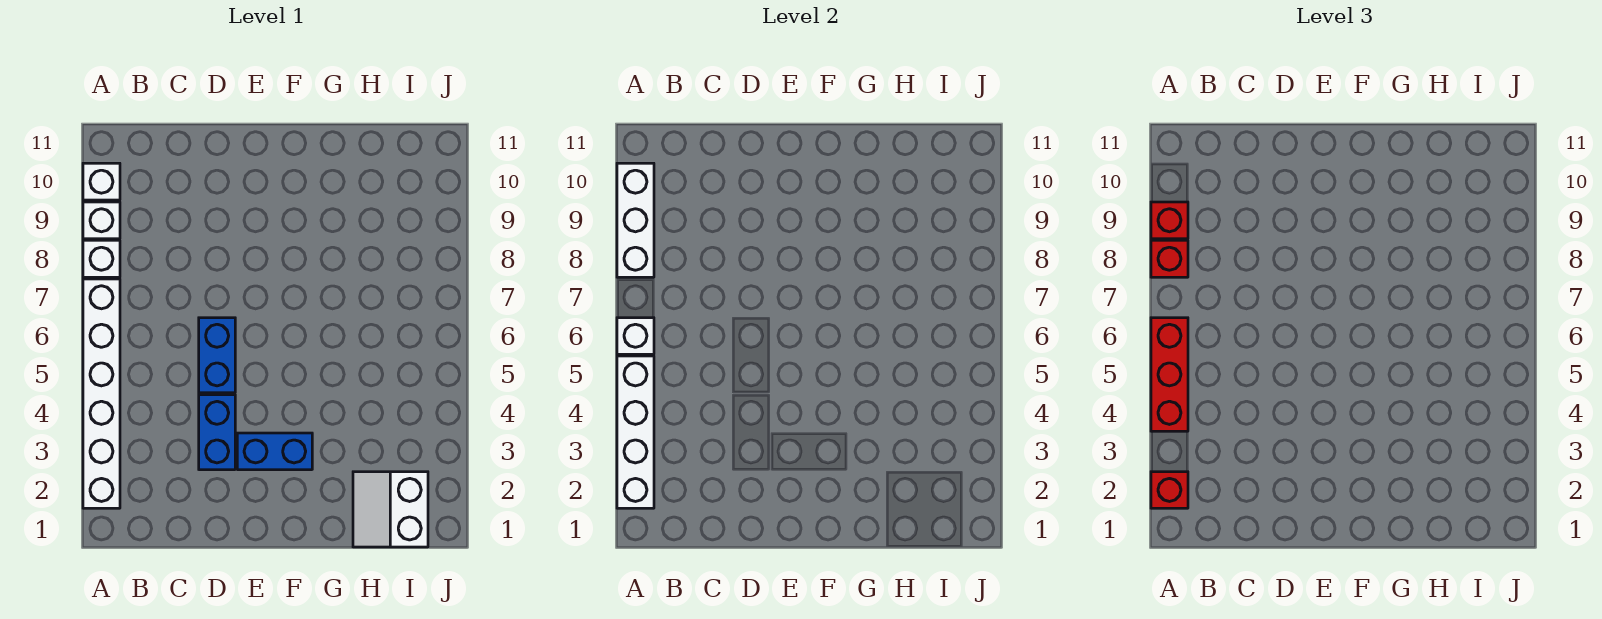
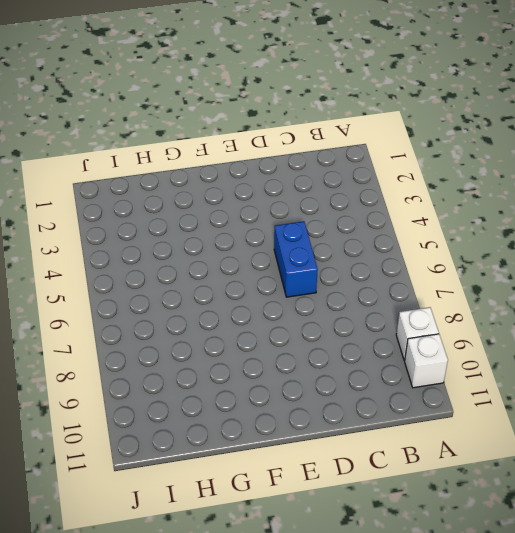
none -> white brick A2:A7 level 1
none -> white brick A8 level 1
none -> blue brick D3:D4 level 1

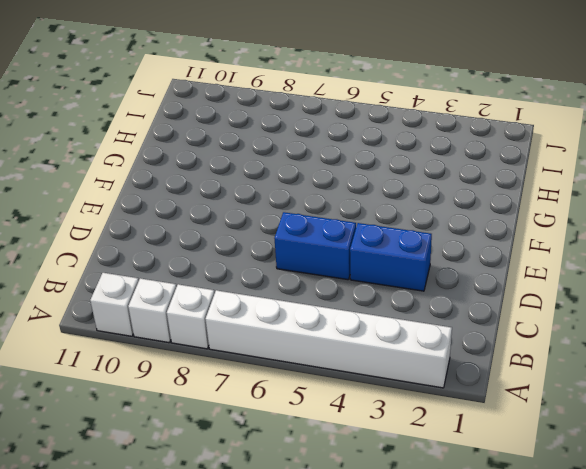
none -> blue brick E3:F3 level 1
none -> white slope H1:I2 level 1 top I
none -> white brick A2:A5 level 2

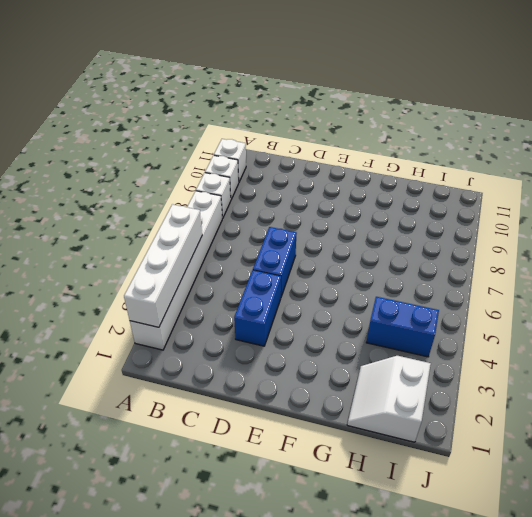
blue brick H4:I4 level 1 -> blue brick E3:F3 level 1
none -> white brick A6 level 2
none -> white brick A8:A10 level 2
none -> red brick A2 level 3

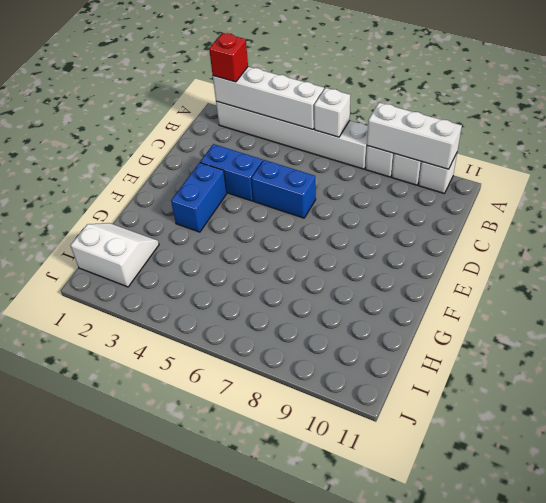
none -> red brick A4:A6 level 3
none -> red brick A8 level 3
none -> red brick A9 level 3

